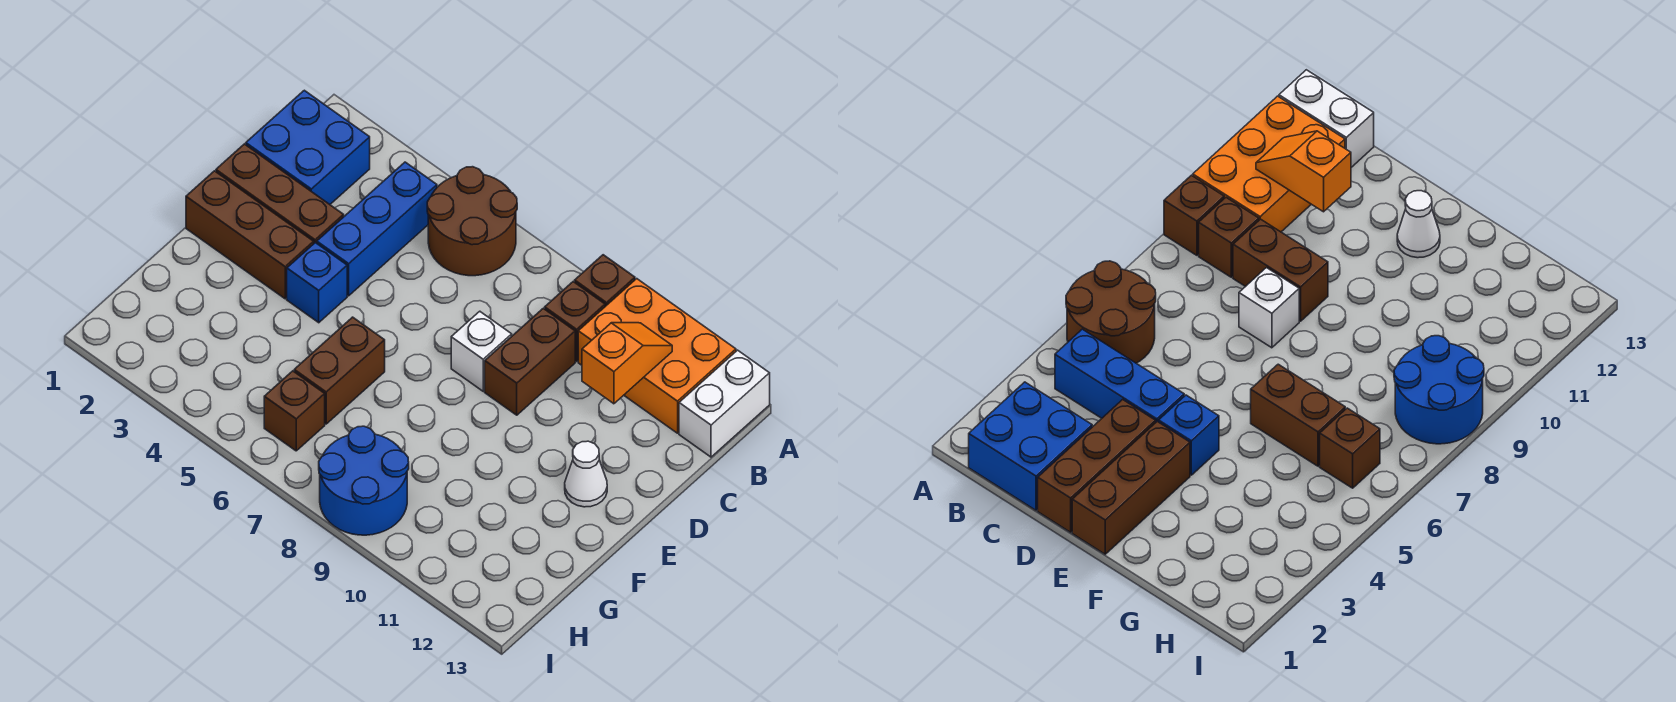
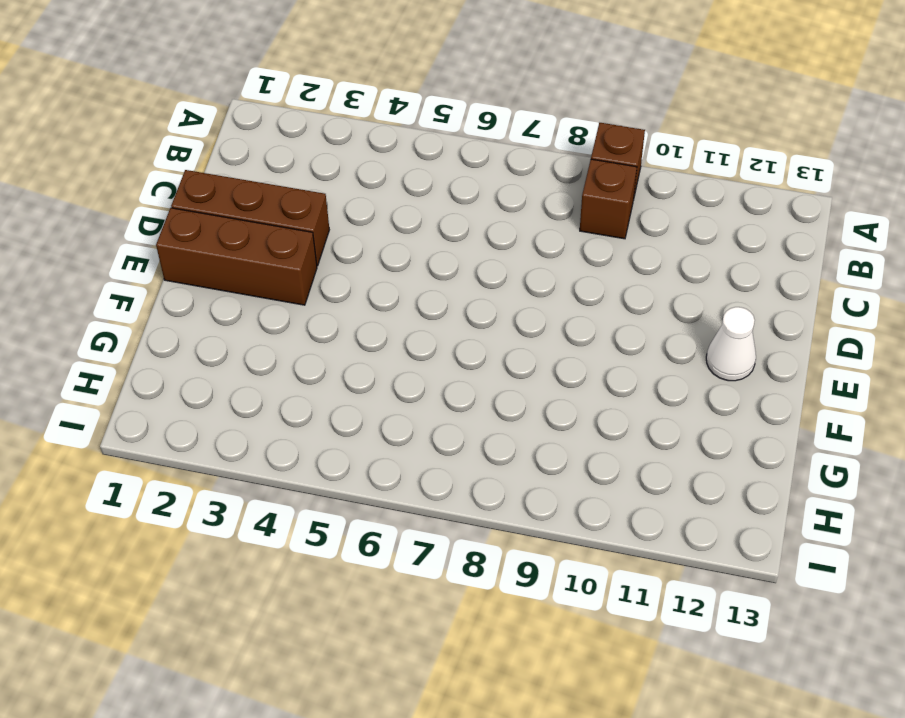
none -> brown round brick A5:B6 level 1
none -> orange brick A10:B12 level 1
none -> white brick A13:B13 level 1

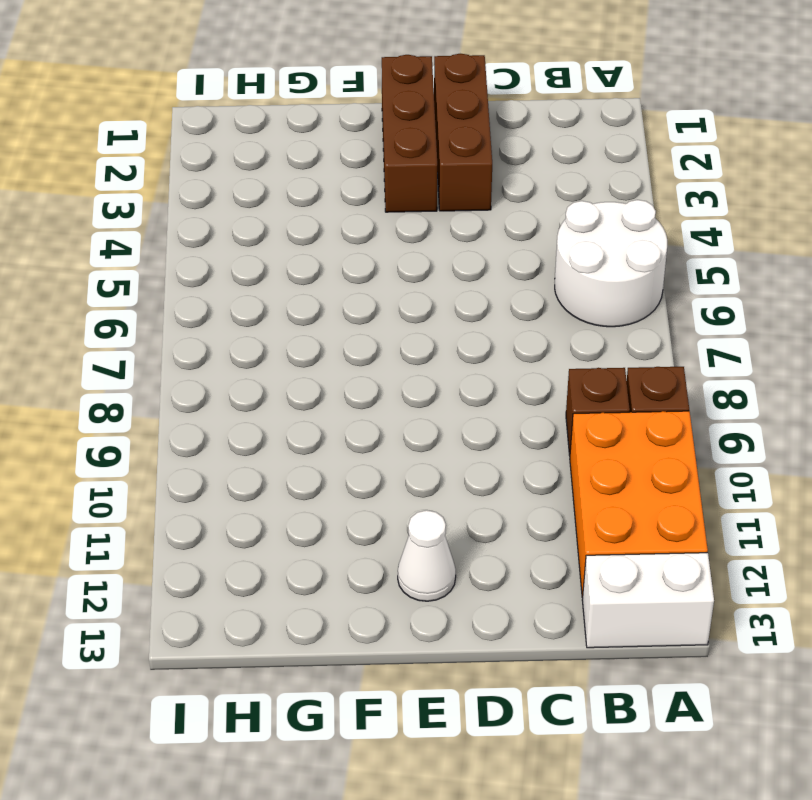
white round brick A5:B6 level 1 -> brown round brick A5:B6 level 1
none -> blue brick B1:C2 level 1
none -> blue brick B4:D4 level 1
none -> brown brick C9:D9 level 1

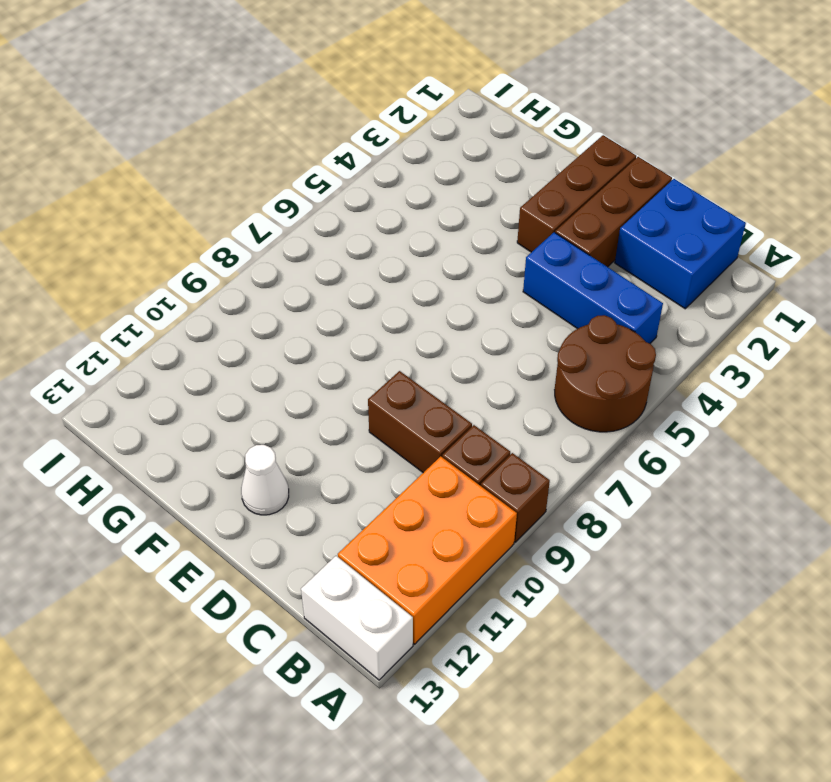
none -> white brick D8 level 1
none -> blue brick E4 level 1
none -> brown brick F6:G6 level 1

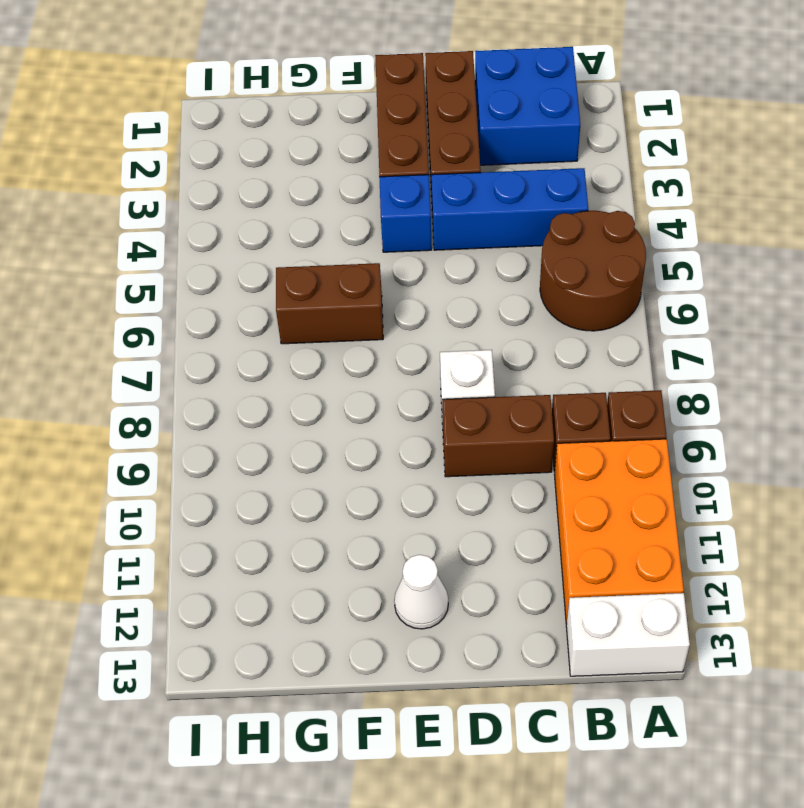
none -> brown brick H6 level 1
none -> blue round brick H8:I9 level 1
none -> orange slope B11:C11 level 2 top C

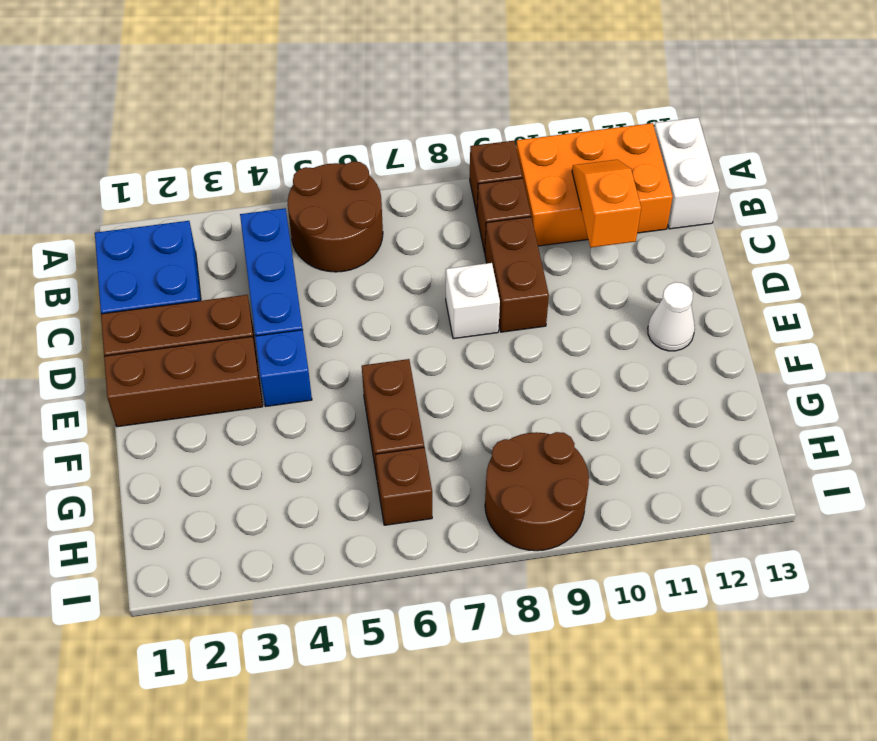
brown round brick H8:I9 level 1 -> blue round brick H8:I9 level 1

